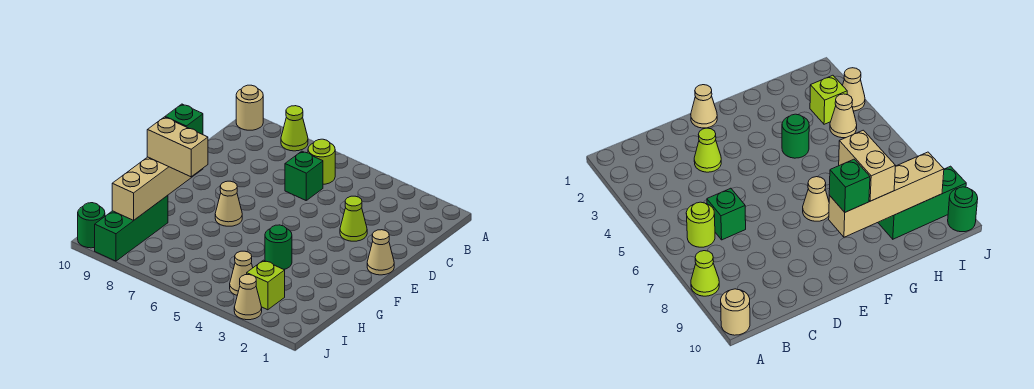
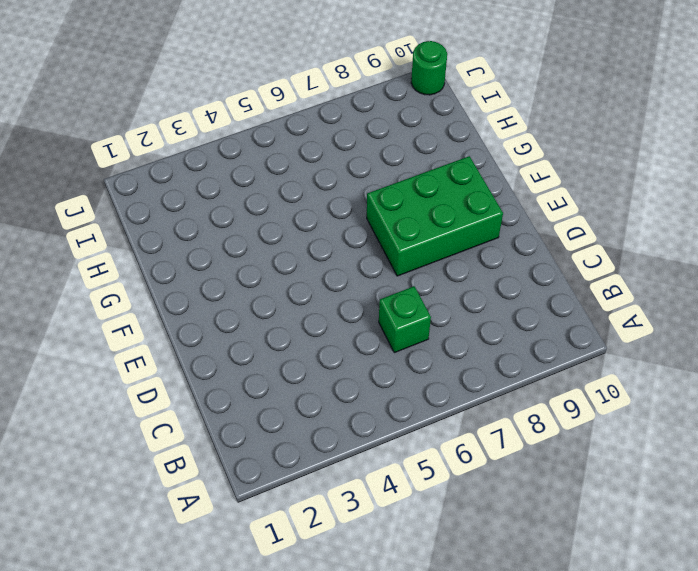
green brick E7:F9 level 1 -> tan cone F7 level 1
none -> lime cone A8 level 1
none -> tan round brick A10 level 1
none -> lime round brick B6 level 1

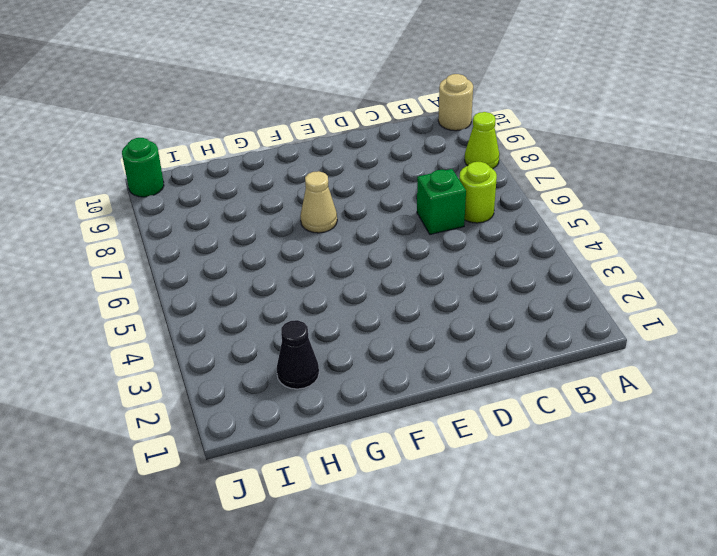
black cone H2 level 1 -> none
none -> lime cone D3 level 1
none -> tan cone E1 level 1
none -> green round brick G4 level 1

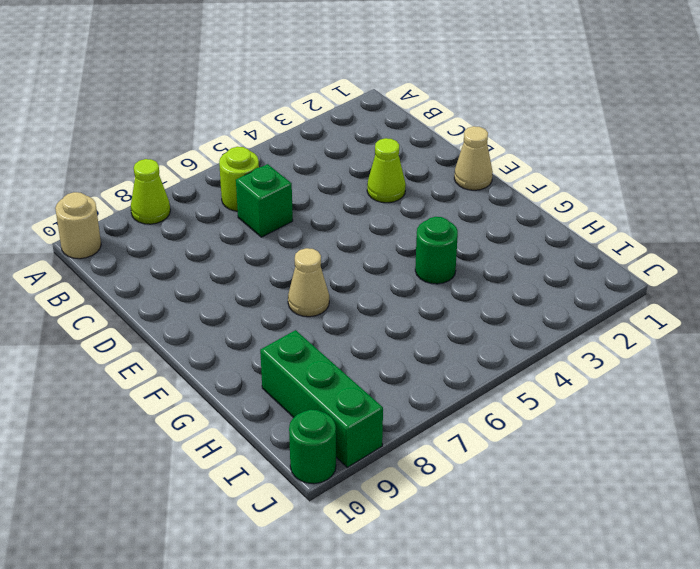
none -> lime brick I3 level 1
none -> tan cone I4 level 1
none -> tan cone J3 level 1

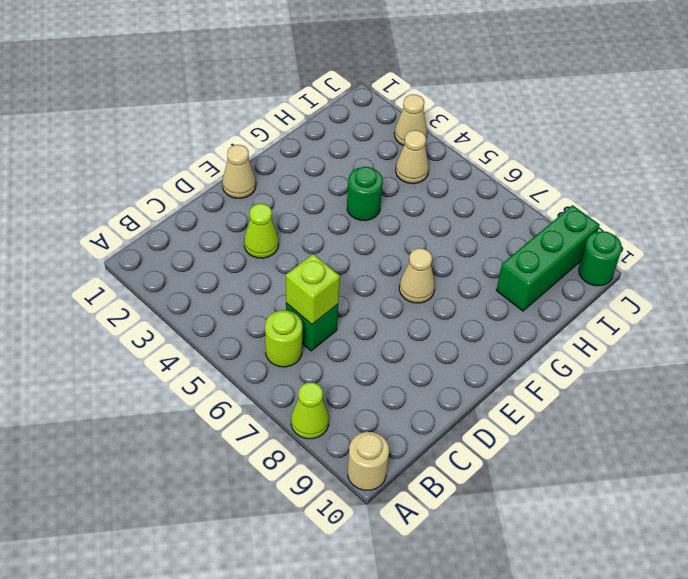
lime brick C6 level 2 -> lime brick I3 level 1
none -> tan brick F9:I9 level 2
none -> green brick F9 level 3
none -> tan brick G8:G9 level 3

